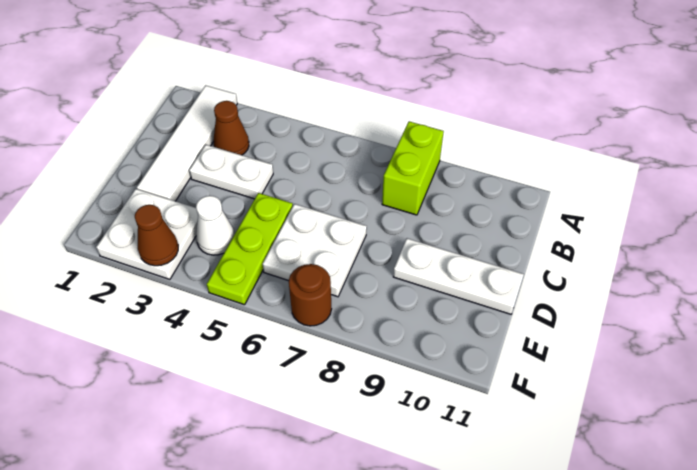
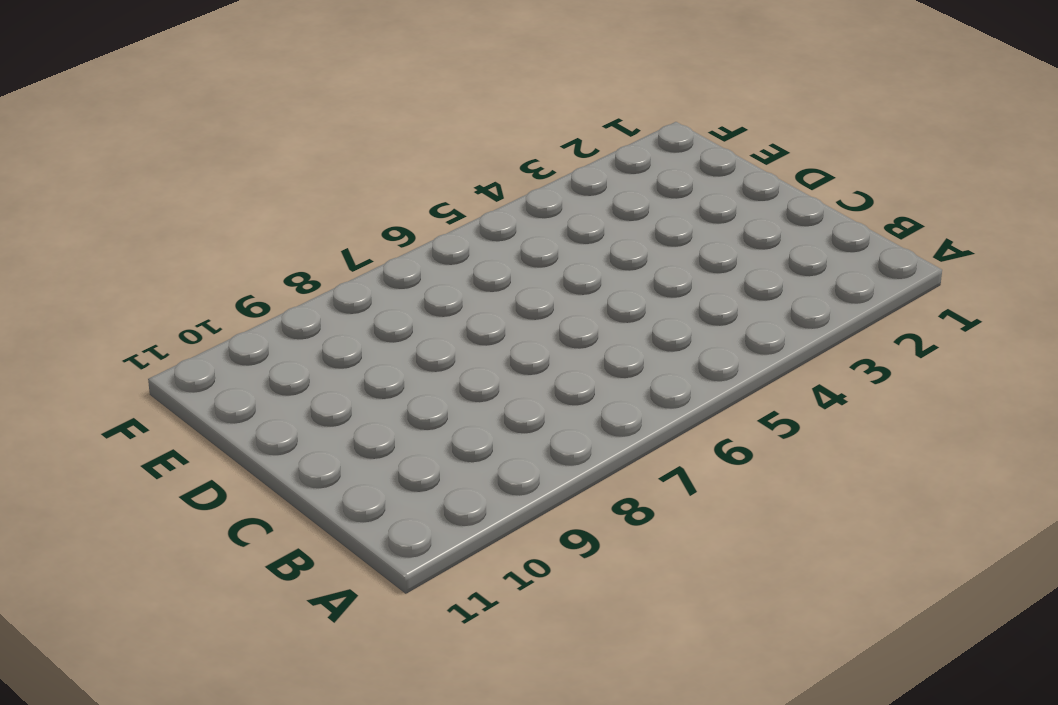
none -> white tile A2:D2 level 1
none -> lime brick A8:B8 level 1

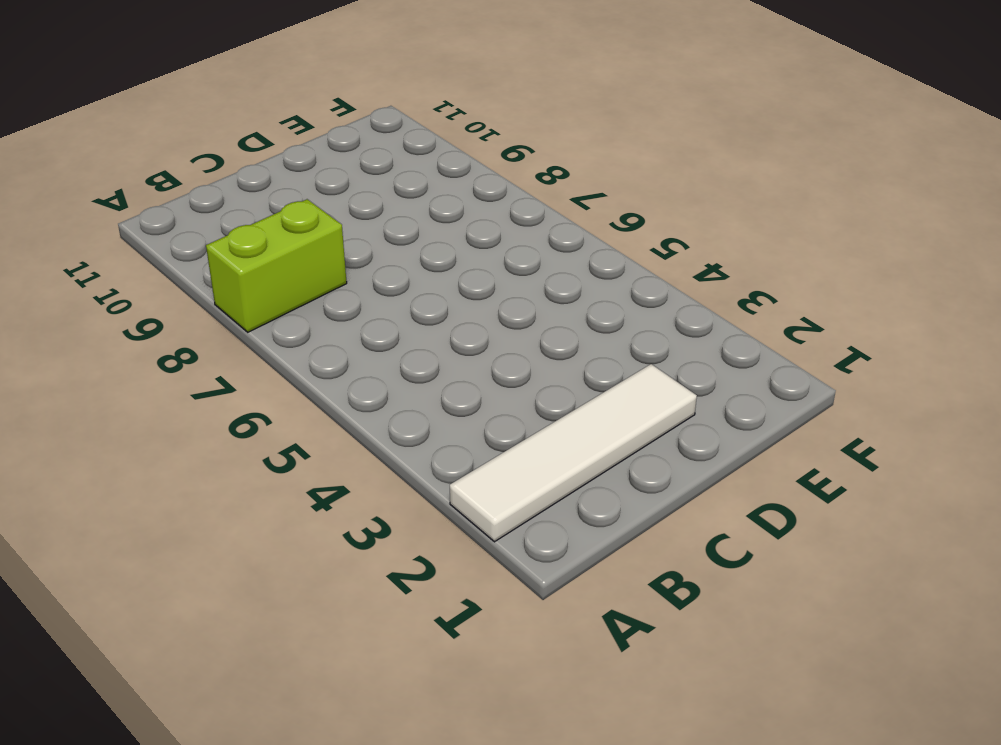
none -> brown cone B3 level 1
none -> white plate C3:C4 level 1

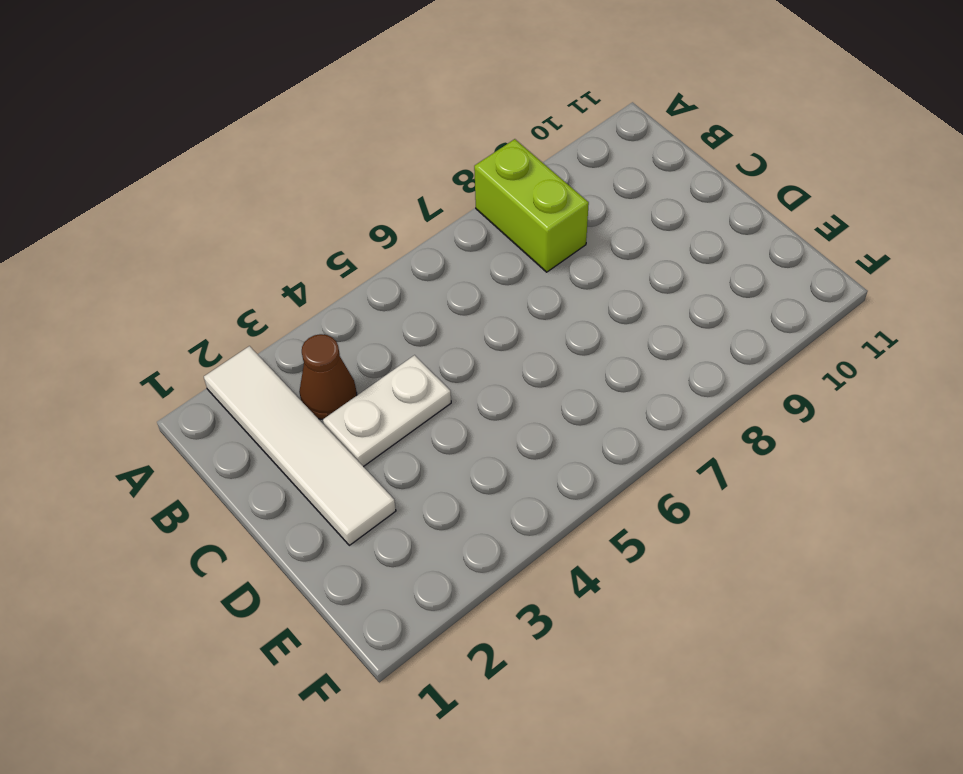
none -> lime plate D5:F5 level 1
none -> white plate D6:E7 level 1

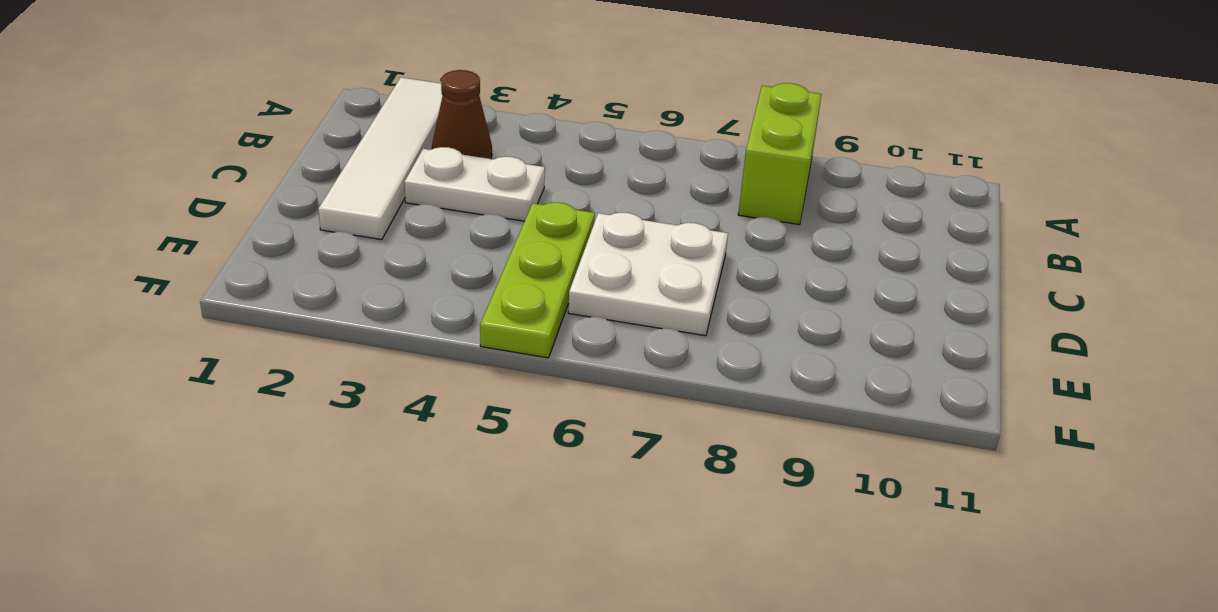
none -> white plate D9:D11 level 1
none -> white plate E2:F3 level 1

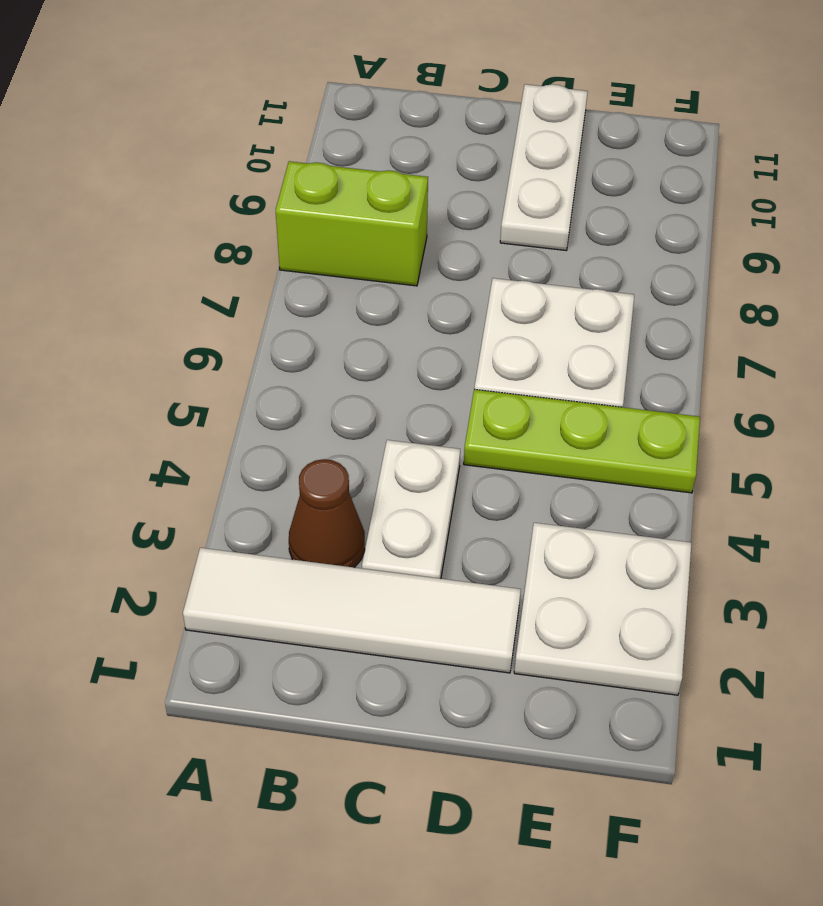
none -> white cone E4 level 1
none -> brown round brick F7 level 1

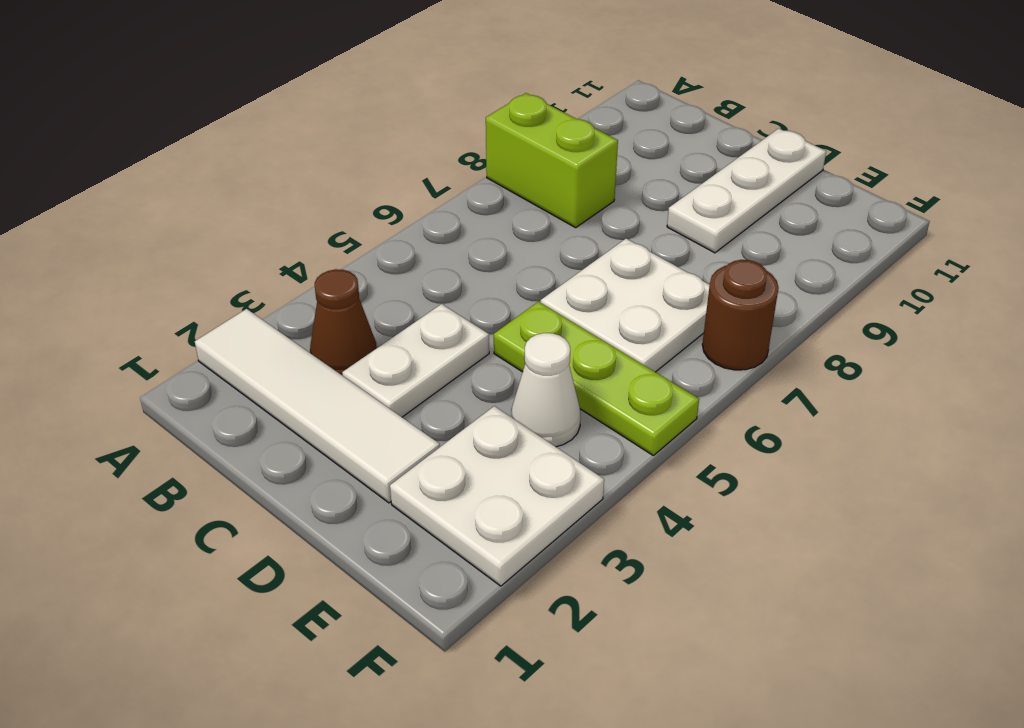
none -> brown cone F3 level 2

